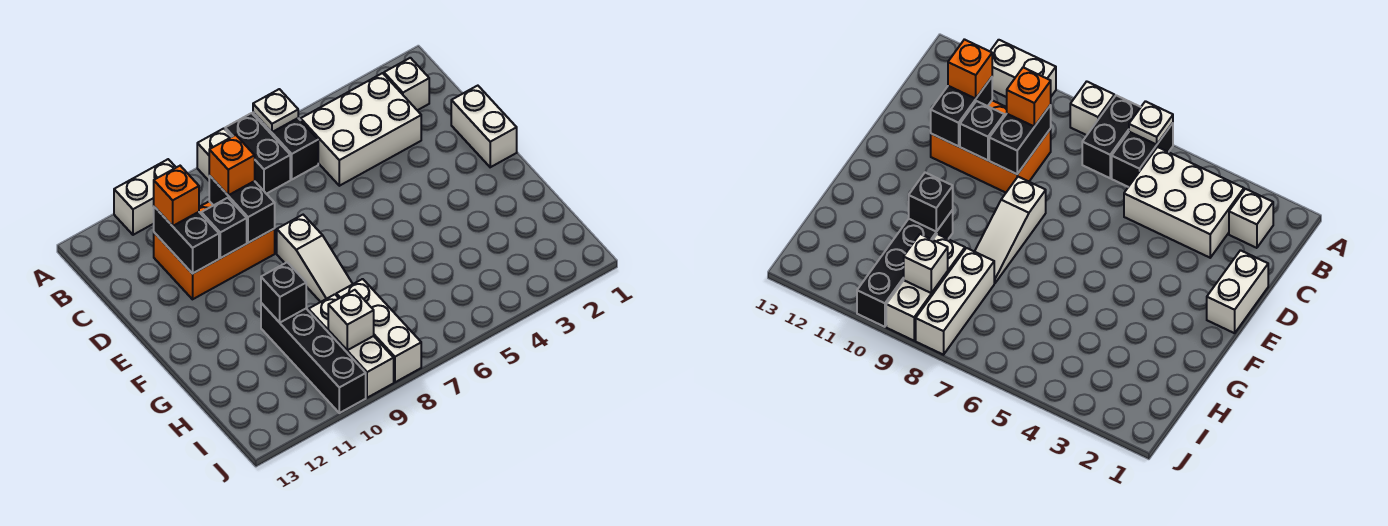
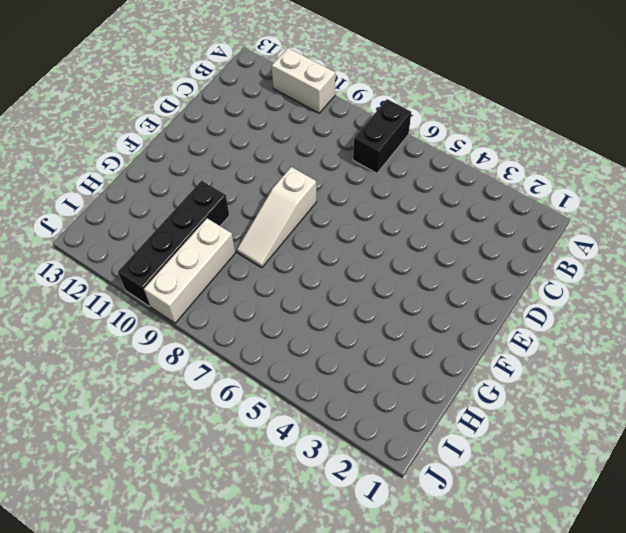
none -> black brick A6:B6 level 1
none -> white brick A8 level 1
none -> white brick B2 level 1

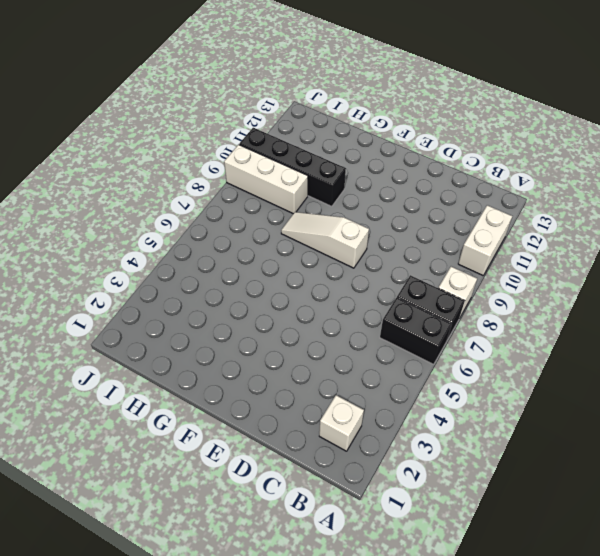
none -> white brick B3:C5 level 1
none -> orange brick C9:D11 level 1
none -> white brick D1:E1 level 1

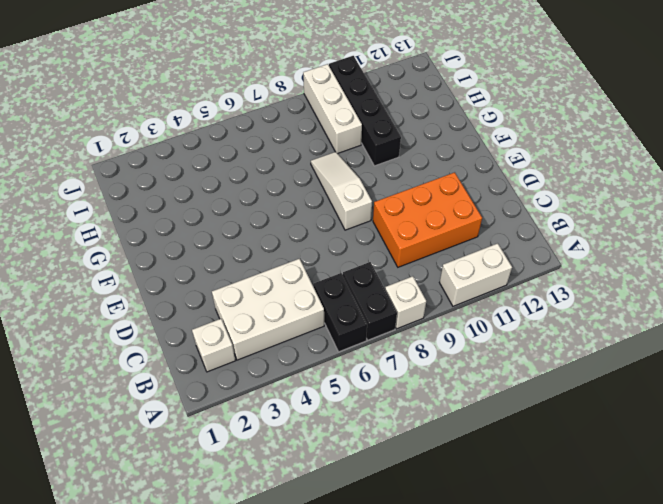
none -> white brick D1:E1 level 1
none -> white brick H8:J8 level 1
none -> white plate A6 level 2

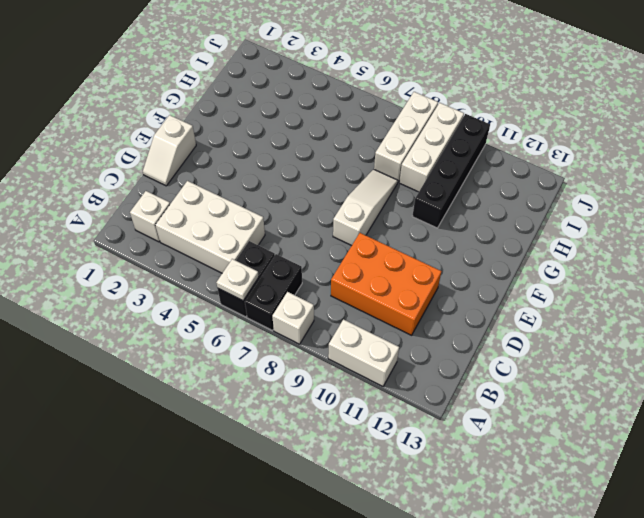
white slope D1:E1 level 1 top E -> white brick D1:E1 level 1
none -> black brick C9:D9 level 2
none -> black brick C11:D11 level 2
none -> black brick D10 level 2

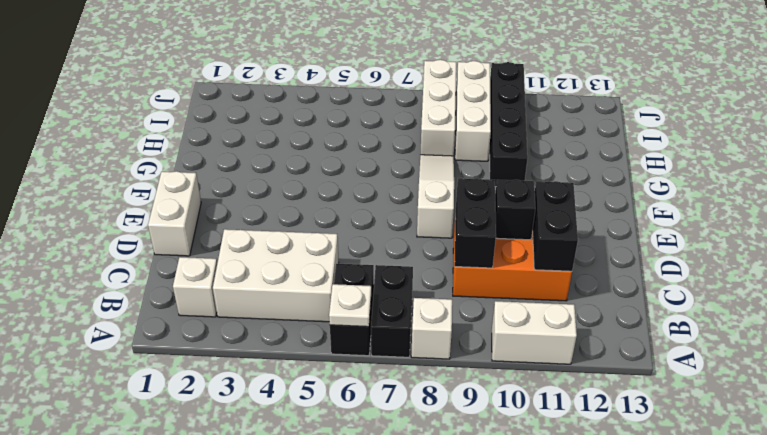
none -> black brick G10 level 2
none -> white brick I9 level 2
none -> orange brick C9 level 3

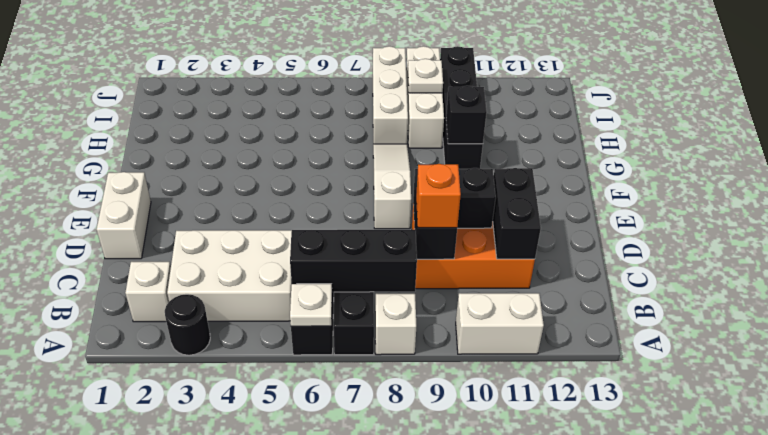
black round brick A3 level 1 -> none
black brick B6:B8 level 2 -> none
white plate I9 level 2 -> white brick I9 level 2
none -> orange brick C11 level 3

